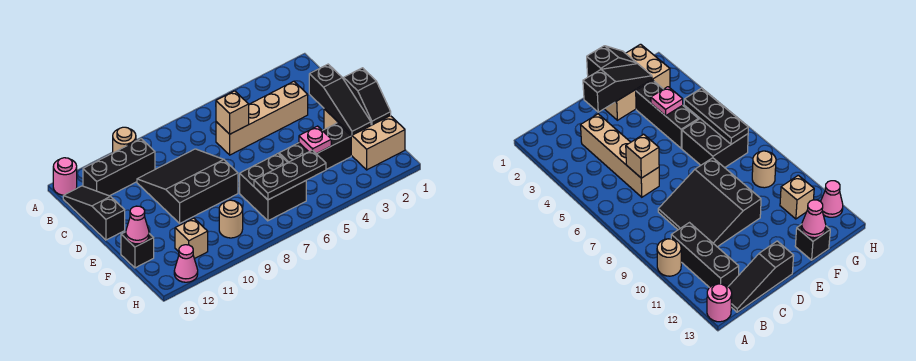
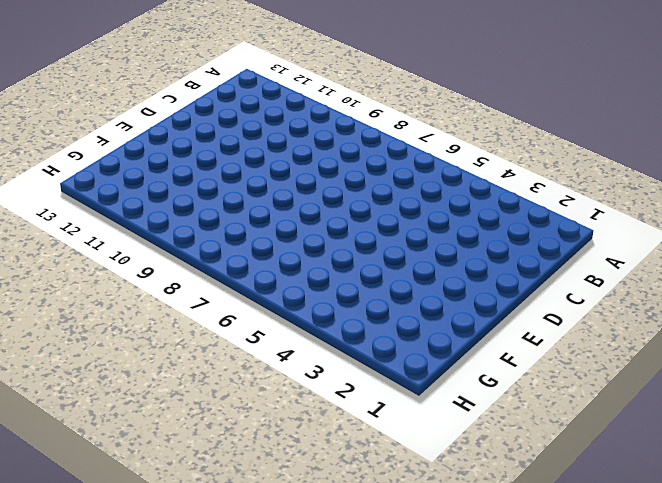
none -> tan round brick A10 level 1
none -> pink round brick A13 level 1
none -> black brick B10:B12 level 1

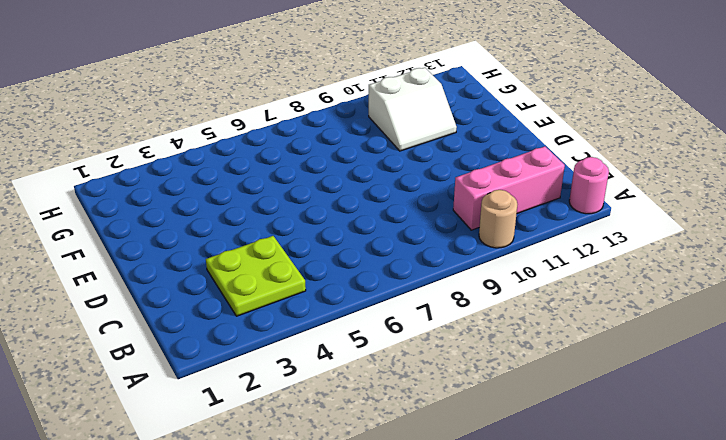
lime plate B3:C4 level 1 -> tan brick C3:C6 level 1
pink brick B10:B12 level 1 -> black brick B10:B12 level 1
white slope F10:G11 level 1 top G -> tan brick G11 level 1
none -> black slope B13:D13 level 1 top D
none -> black slope C8:E10 level 1 top E
none -> tan brick E1:G2 level 1

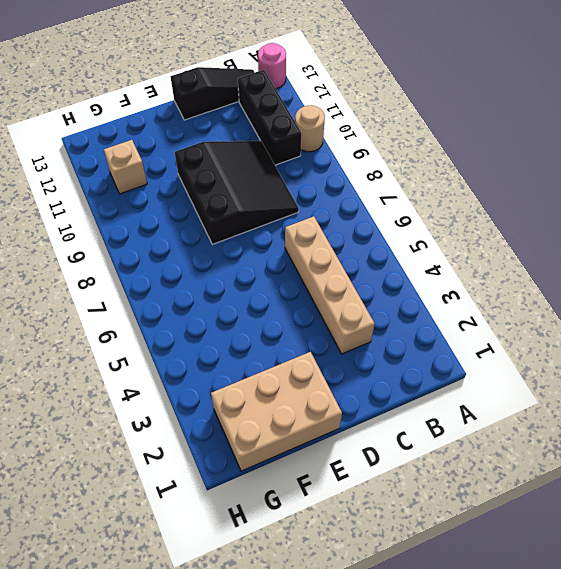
none -> black brick F3:F5 level 1
none -> black brick F6:G7 level 1
none -> black brick F13 level 1

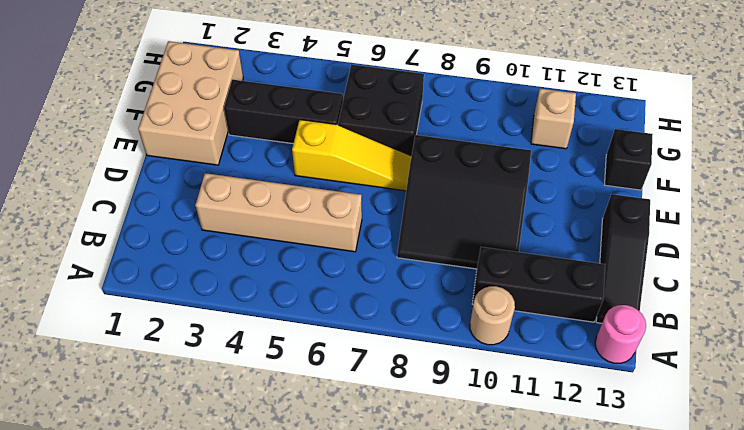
yellow slope E5:E7 level 1 top 5 -> none
none -> tan round brick G9 level 1
none -> pink cone H12 level 1
none -> tan brick C6 level 2

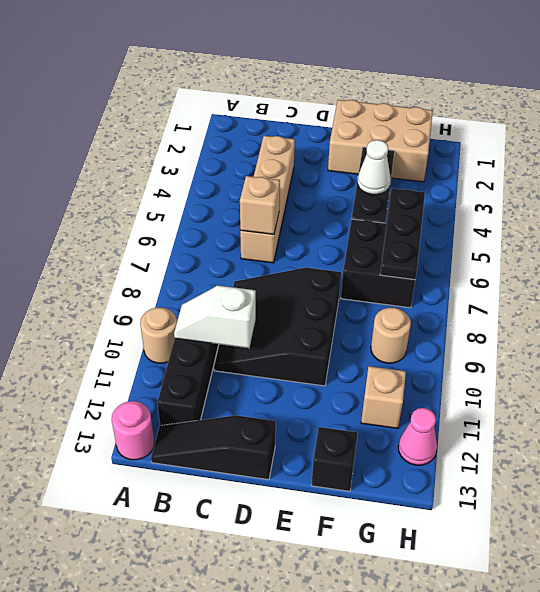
white slope B10:C10 level 2 top C -> none
white cone F4 level 2 -> pink plate F4 level 2
none -> black slope D2:F2 level 2 top D
none -> black slope E1:F1 level 2 top E
none -> pink cone F13 level 2

